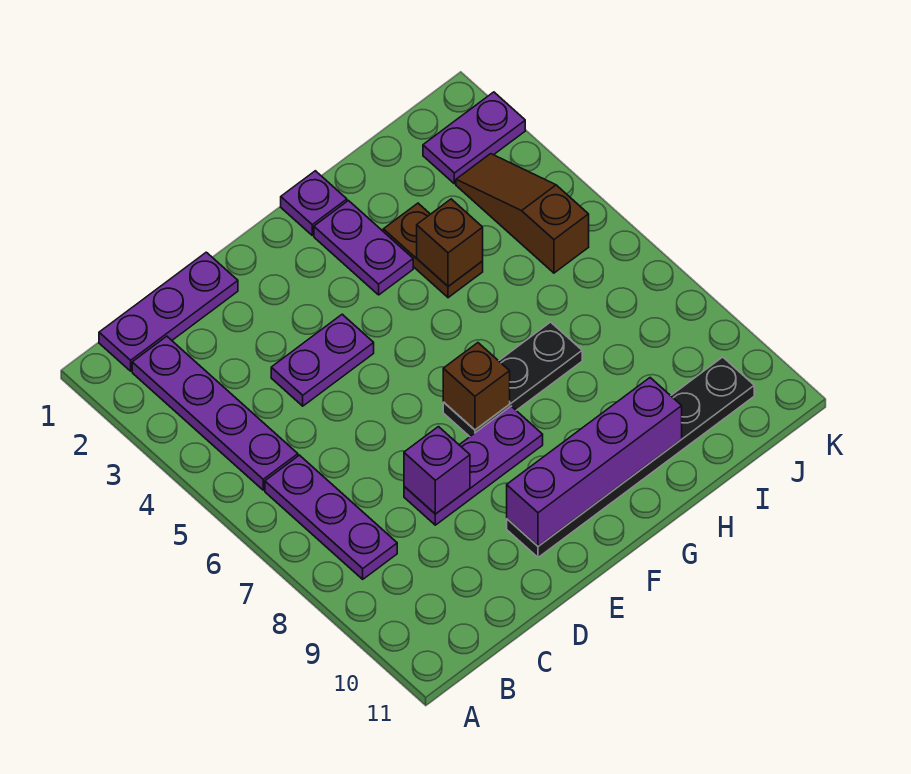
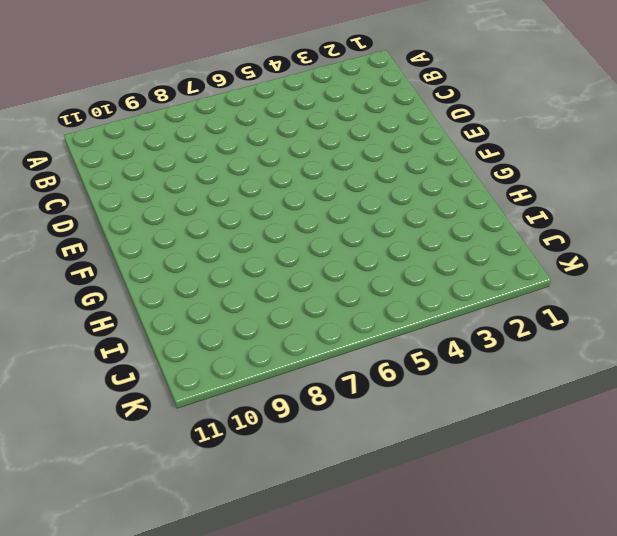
none -> purple plate B1:D1 level 1
none -> purple plate B2:B5 level 1
none -> purple plate B6:B8 level 1

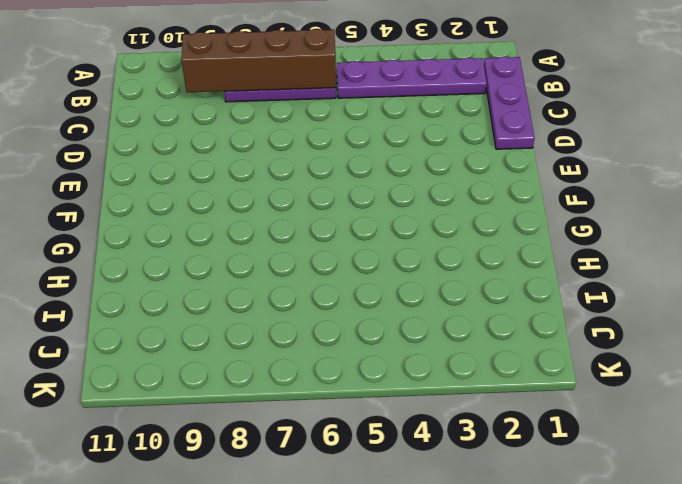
brown brick B6:B9 level 2 -> none
none -> purple plate D4:E4 level 1
none -> purple plate D8:F8 level 1
none -> black plate E10:J10 level 1

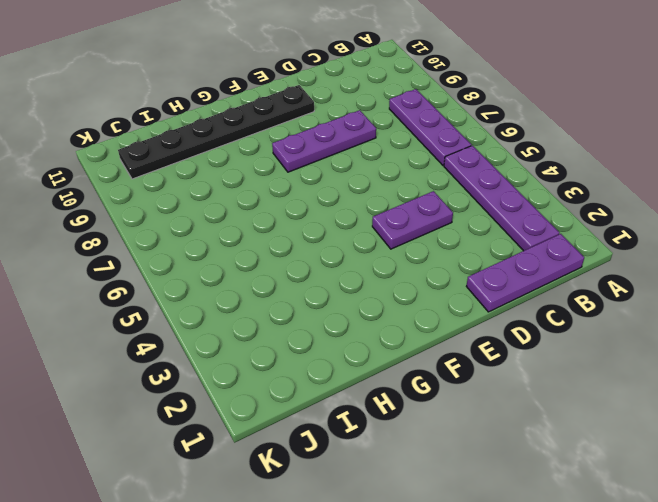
none -> black plate F7:H7 level 1
none -> purple plate G1 level 1
none -> purple plate G2:G3 level 1

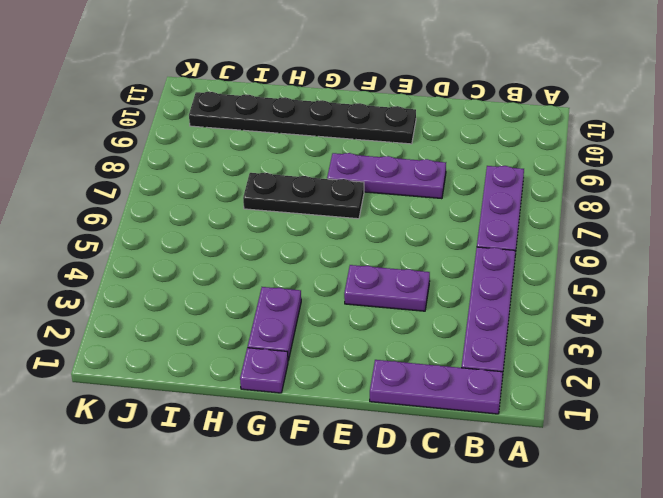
none -> brown plate H3:H4 level 1
none -> purple plate J2:K2 level 1
none -> brown slope J3:J5 level 1 top 5

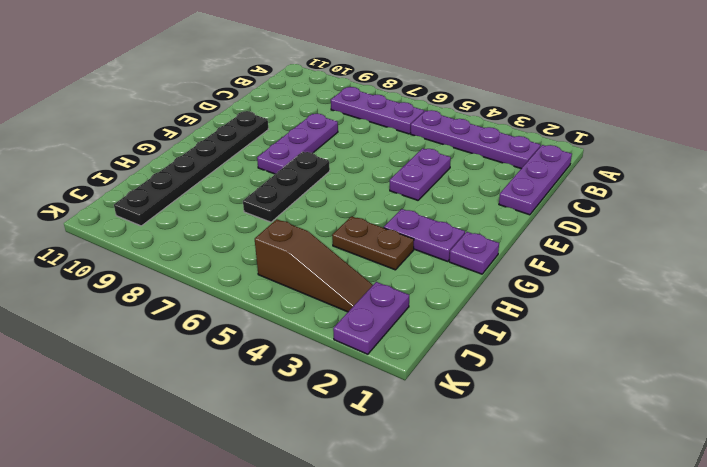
none -> purple brick D8 level 2
none -> purple brick E10:H10 level 2
none -> brown brick F7 level 2

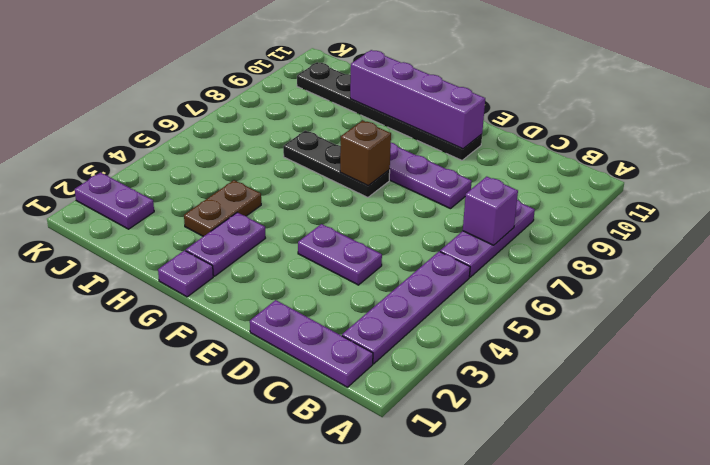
purple brick B7 level 2 -> purple brick D8 level 2
none -> brown slope J3:J5 level 1 top 5
none -> brown brick H4 level 2

